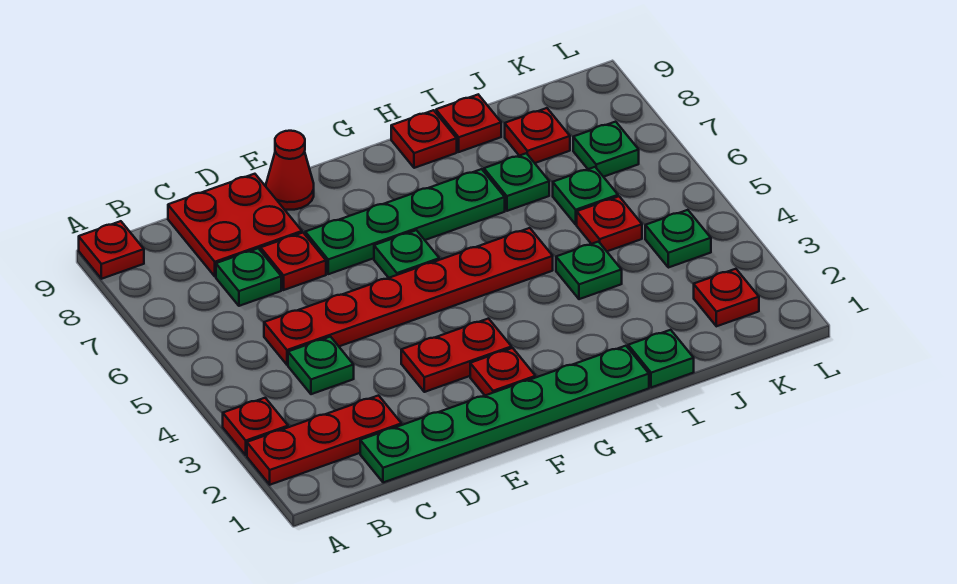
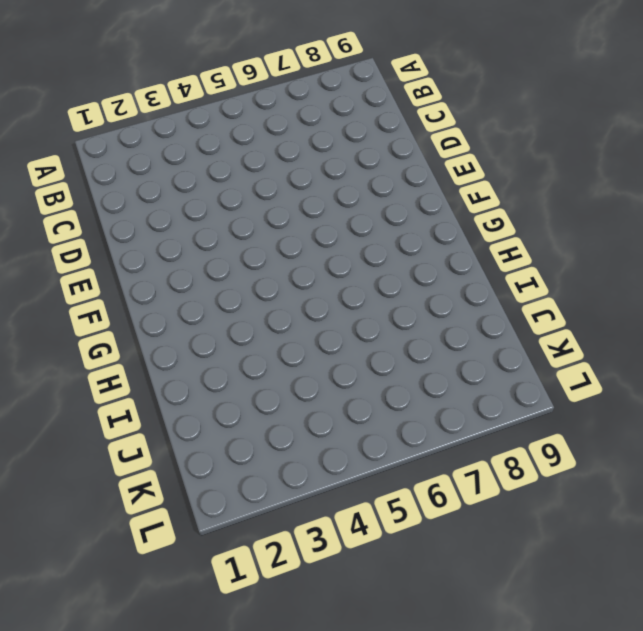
none -> red plate A2:C2 level 1
none -> red plate A3 level 1
none -> red plate A9 level 1

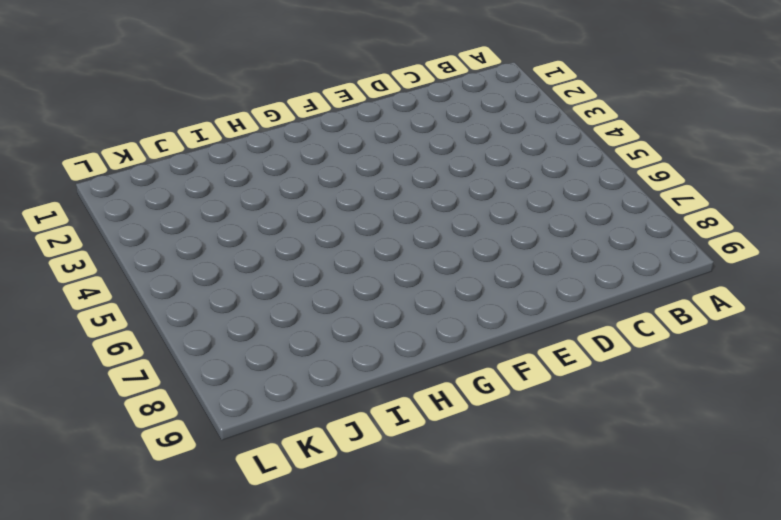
none -> red plate A2:C2 level 1
none -> red plate A3 level 1
none -> red plate A9 level 1

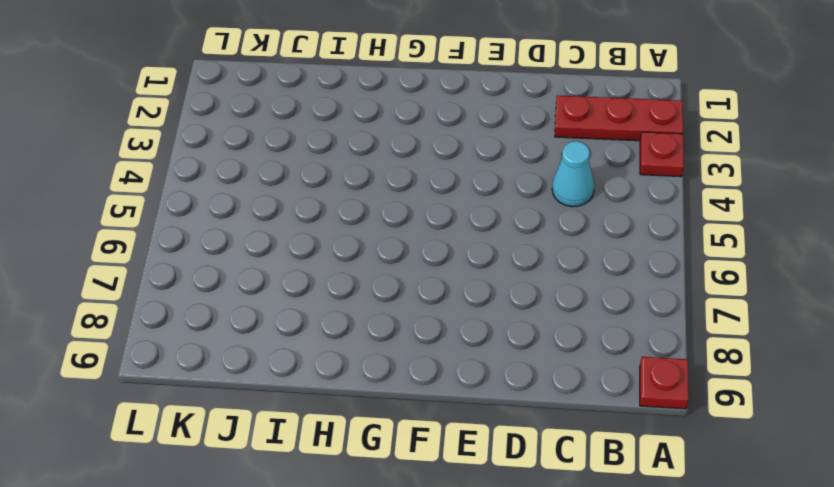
cyan cone C4 level 1 -> green plate C4 level 1
none -> green plate C1:H1 level 1
none -> red plate C5:H5 level 1
none -> green plate C7 level 1

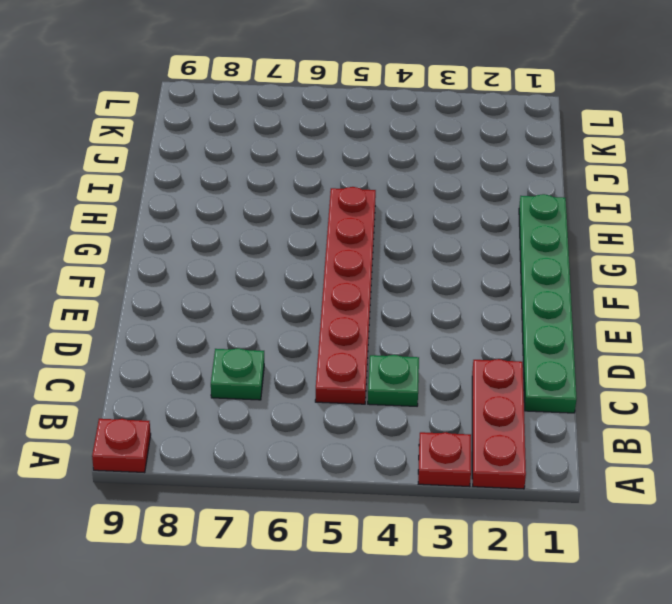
none -> red plate C8:D9 level 1
none -> red plate D7 level 1
none -> red plate E3:F3 level 1

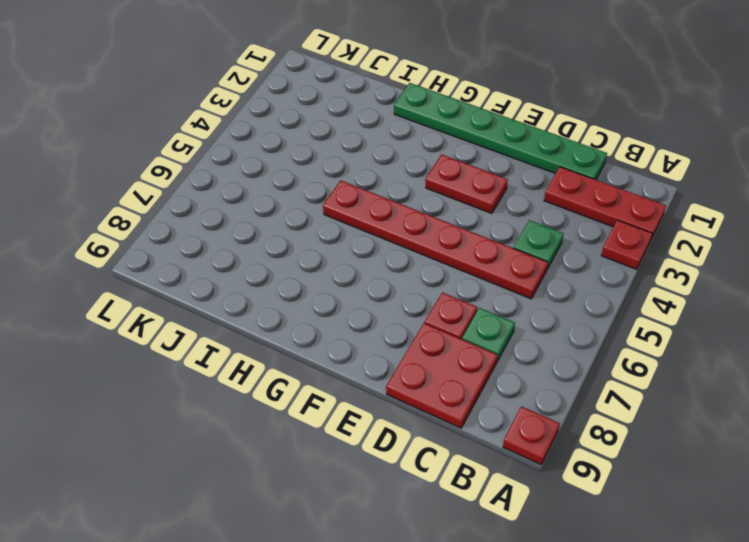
none -> green plate E7:H7 level 1
none -> red cone E9 level 1
none -> red plate F2 level 1

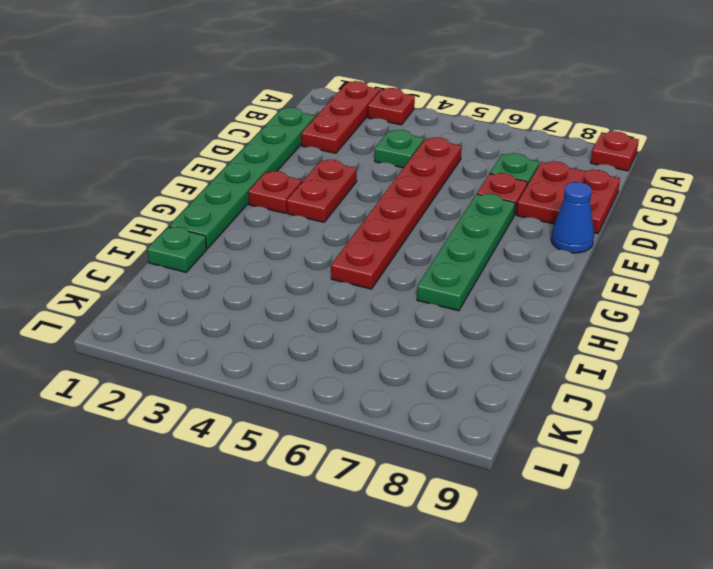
blue cone E9 level 1 -> red cone E9 level 1
none -> green plate F6 level 1
none -> red plate H9 level 1
none -> green plate I4 level 1

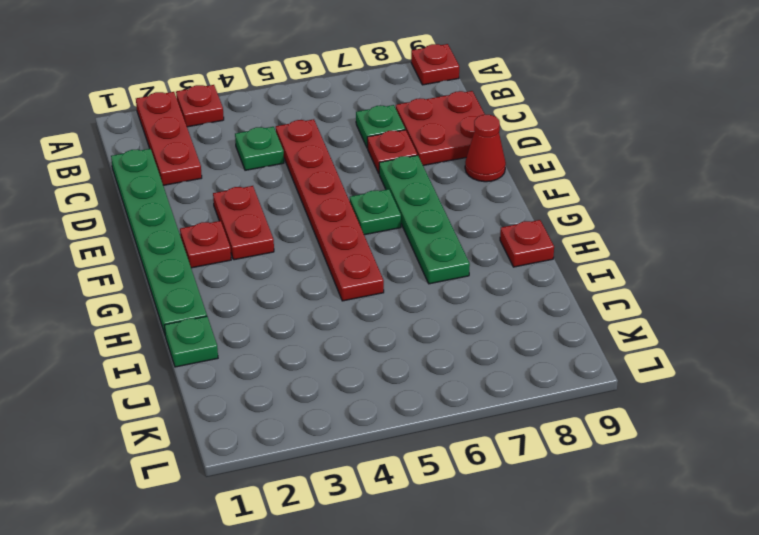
none -> green plate I4 level 1
none -> green plate I7 level 1
none -> red plate I9 level 1

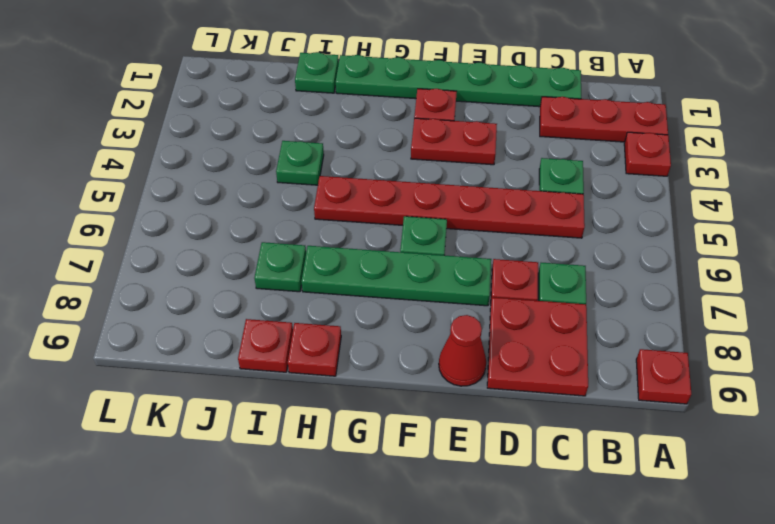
none -> red plate J5 level 1
none -> green plate J6 level 1
none -> red plate J8 level 1

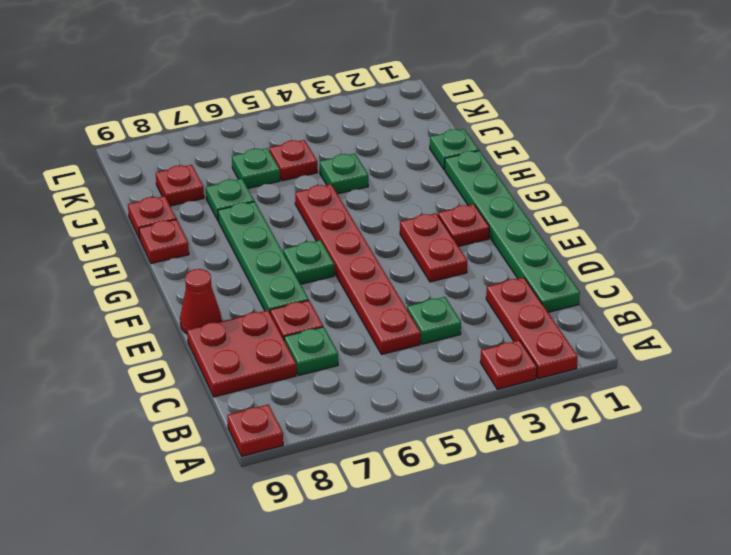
none -> red plate K2 level 1
none -> green plate K4 level 1
none -> green plate K7 level 1

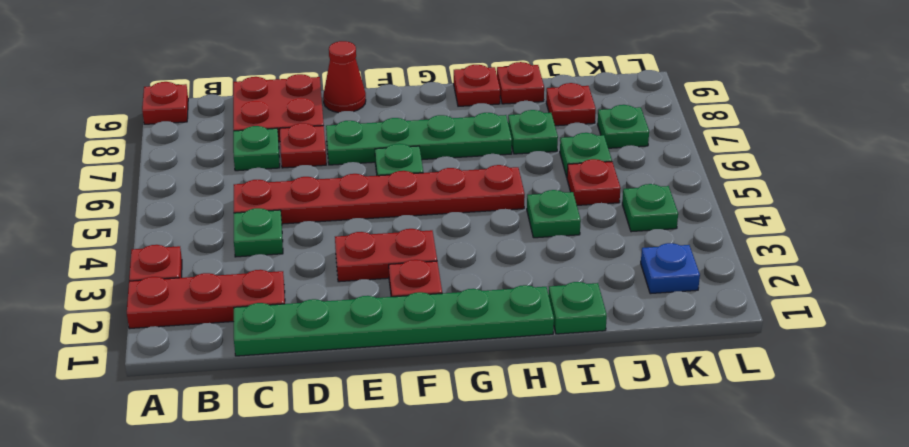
blue plate K2 level 1 -> red plate K2 level 1

